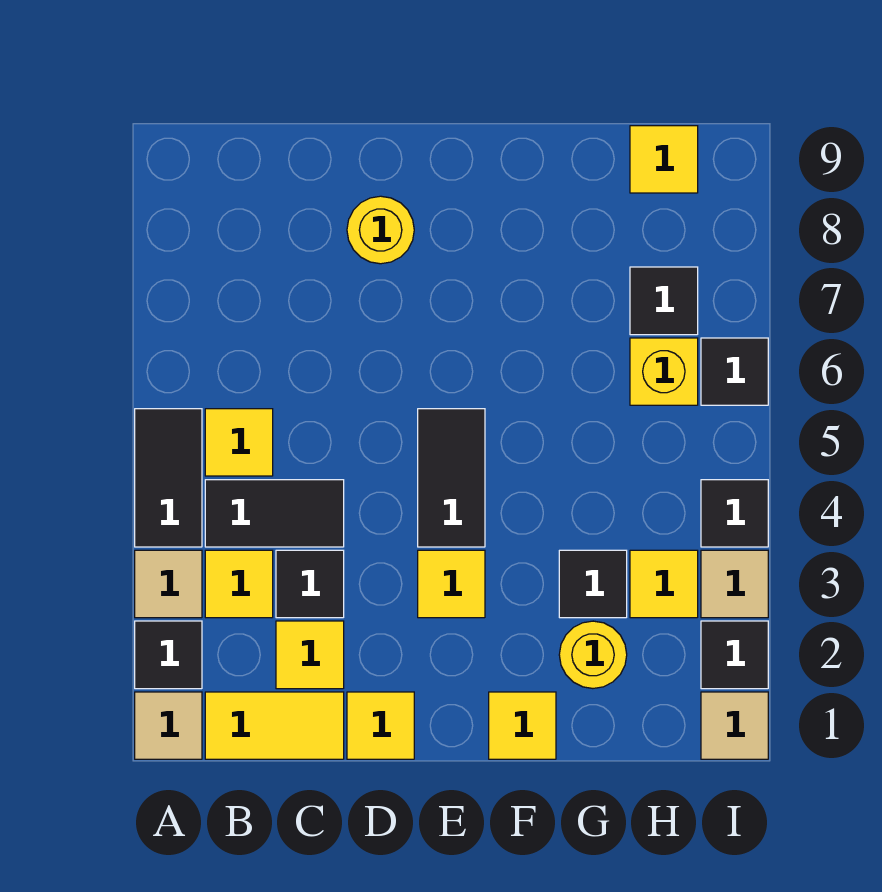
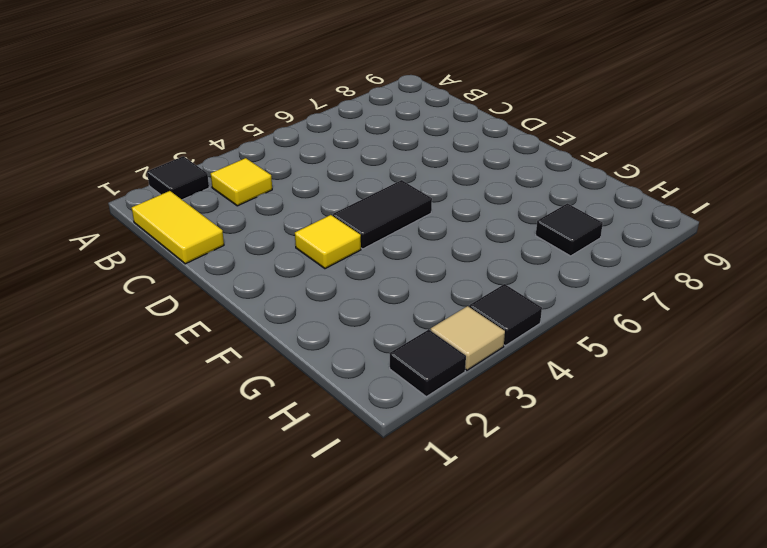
none -> tan tile A1 level 1
none -> tan tile A3 level 1
none -> black tile A4:A5 level 1

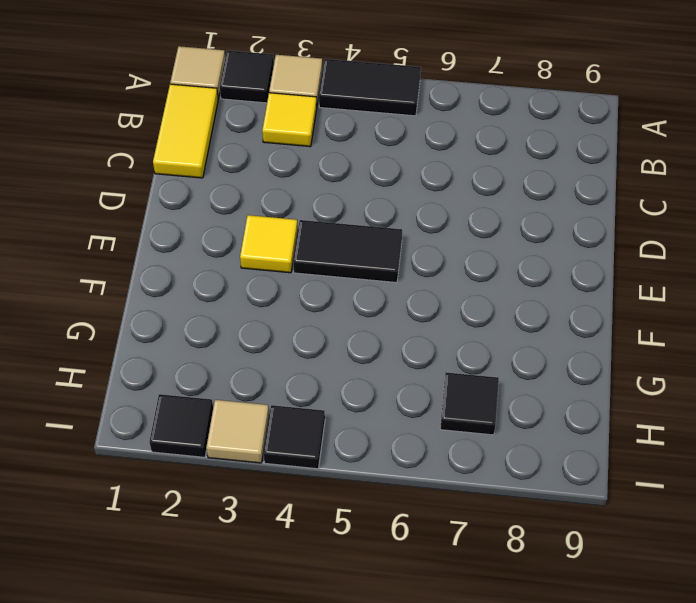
none -> black tile B4:C4 level 1
none -> yellow tile B5 level 1
none -> yellow tile C2 level 1

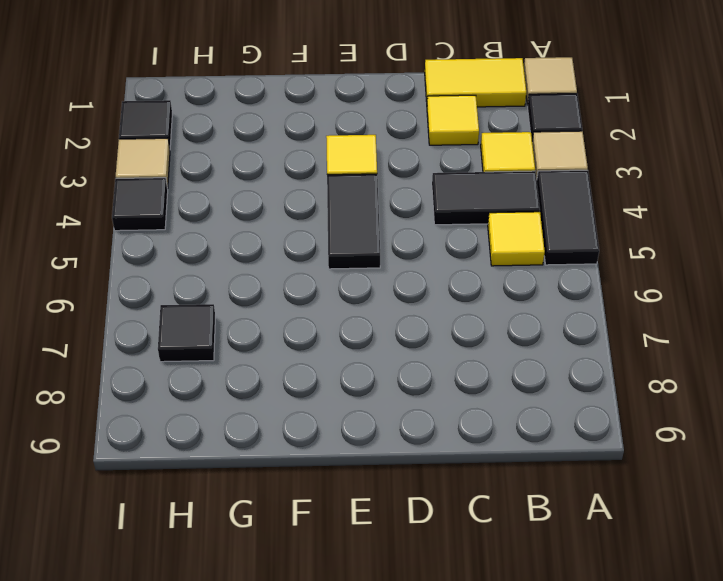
none -> black tile C3 level 1
none -> yellow tile D1 level 1
none -> yellow round brick D8 level 1

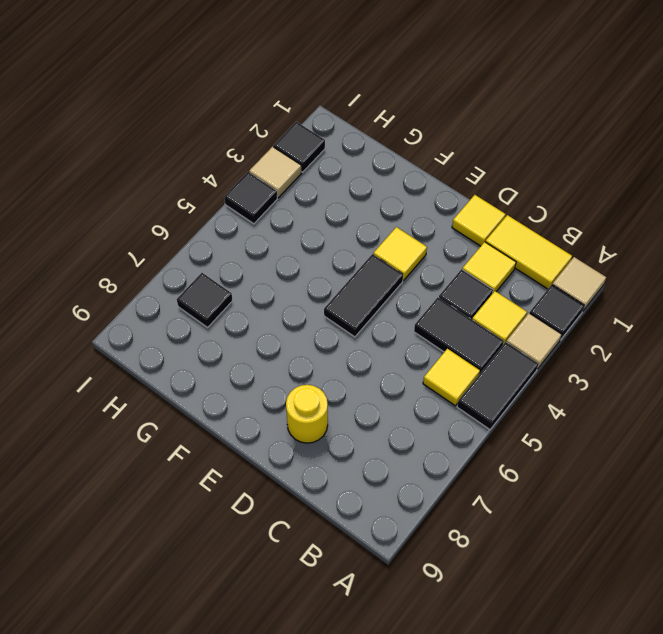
none -> yellow tile F1 level 1
none -> yellow round brick G2 level 1
none -> black tile G3 level 1

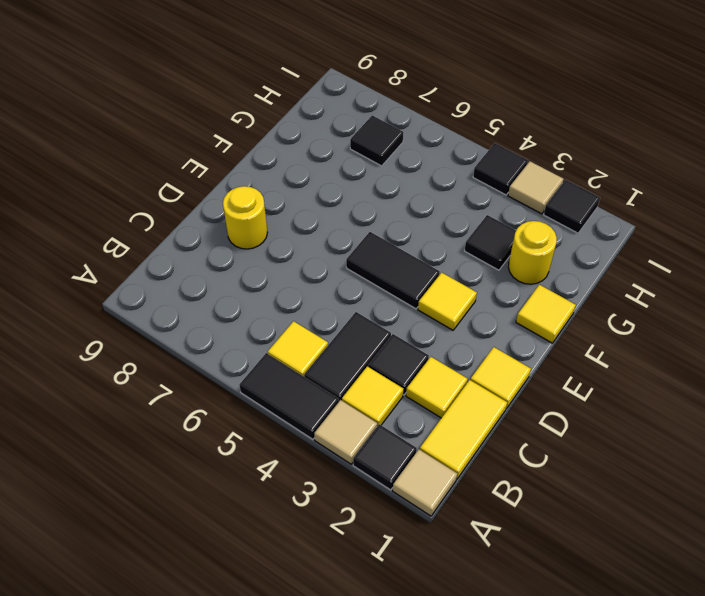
none -> yellow tile H3 level 1
none -> yellow brick H6 level 1
none -> yellow tile H9 level 1

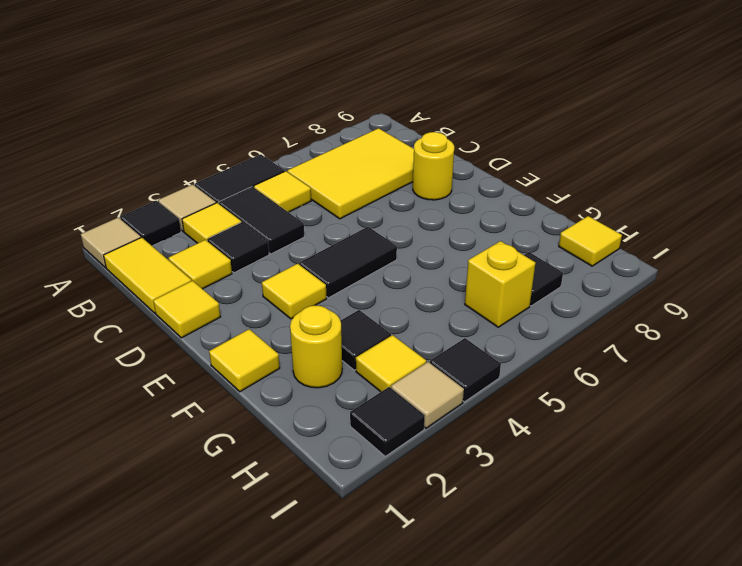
yellow tile B6:C8 level 1 -> none
none -> tan tile I1 level 1
none -> black tile I6 level 1

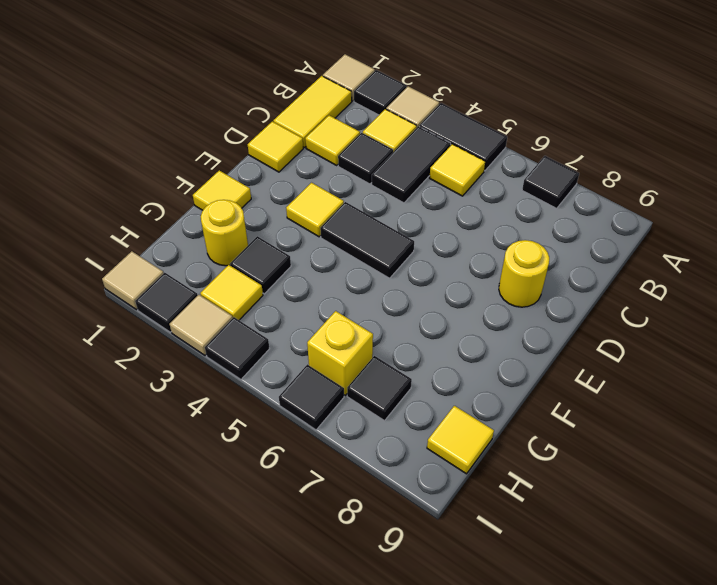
black tile A7 level 1 -> none

